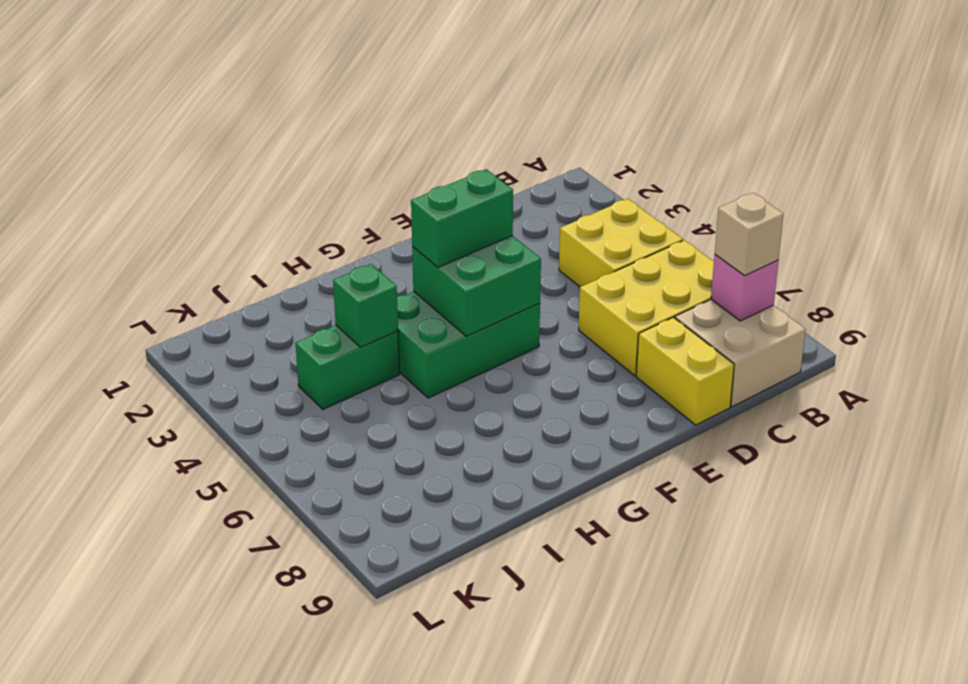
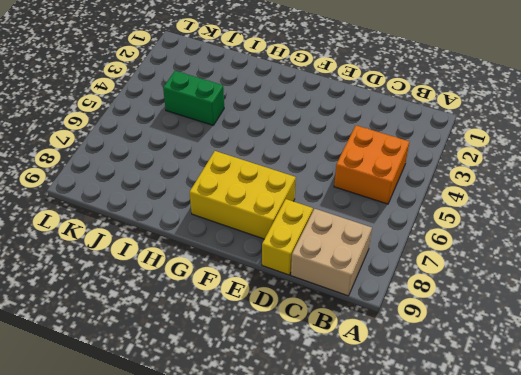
orange brick B4:C5 level 1 -> yellow brick B4:C5 level 1
yellow brick E7:G8 level 1 -> yellow brick B6:D7 level 1
none -> green brick F4:H5 level 1
none -> pink brick B8 level 2

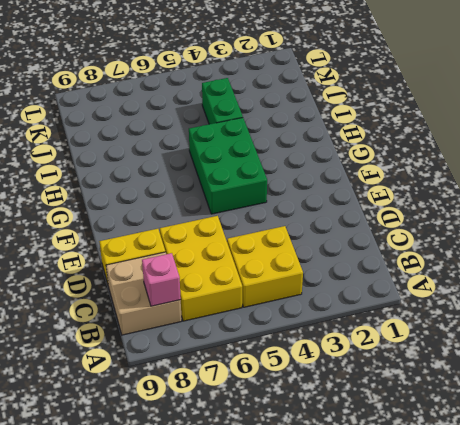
none -> green brick F4:G5 level 2
none -> green brick I4 level 2

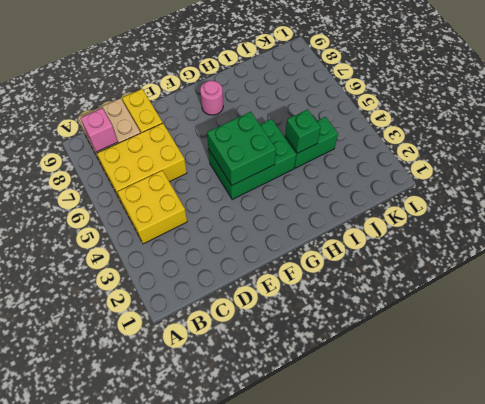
pink round brick G8 level 1 -> none
none -> tan brick B8 level 3
none -> green brick F4:G4 level 3

